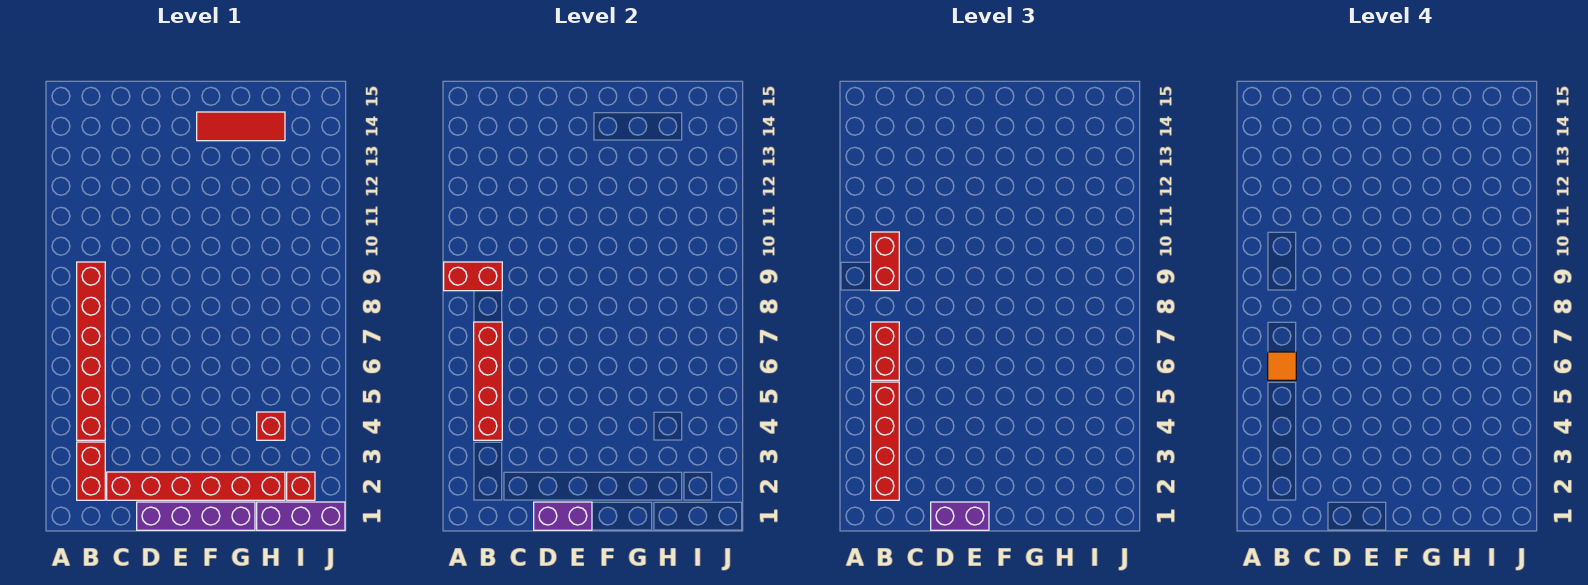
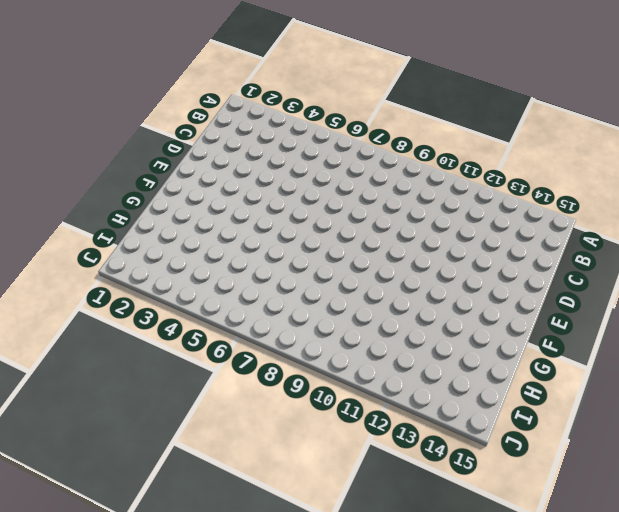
none -> red brick B2:B3 level 1
none -> red brick B4:B9 level 1
none -> red brick C2:H2 level 1

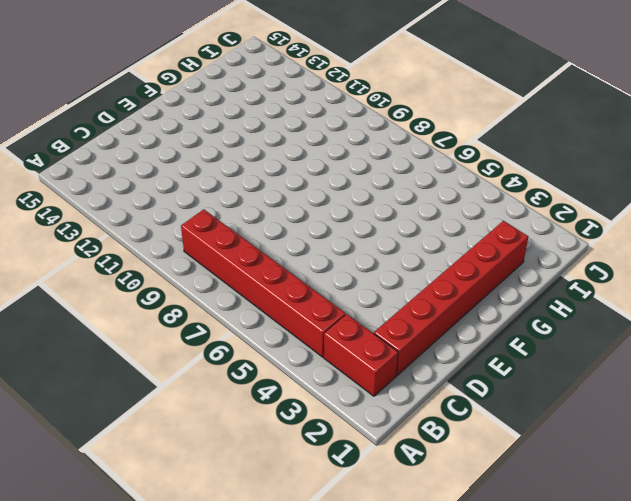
none -> purple brick D1:G1 level 1
none -> red tile F14:H14 level 1
none -> purple brick H1:J1 level 1

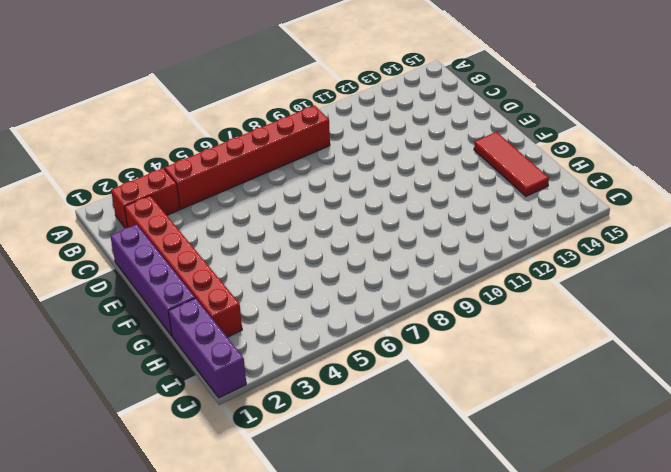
none -> red brick H4 level 1
none -> red brick I2 level 1
none -> red brick A9:B9 level 2

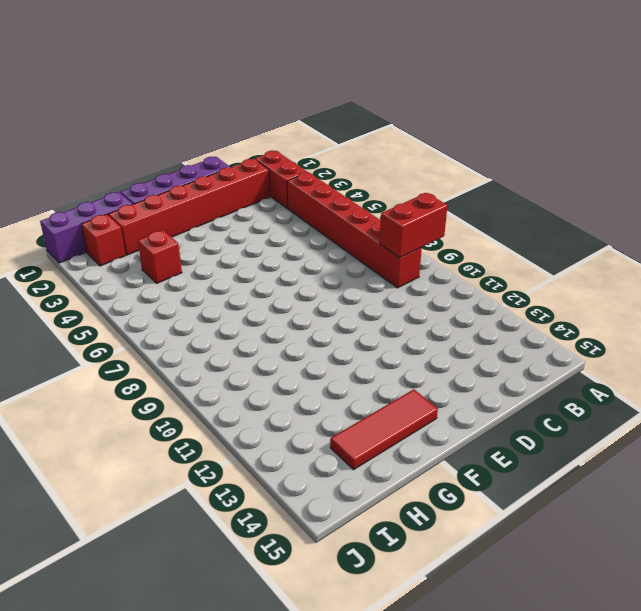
none -> red brick B4:B7 level 2
none -> purple brick D1:E1 level 2
none -> red brick B2:B5 level 3

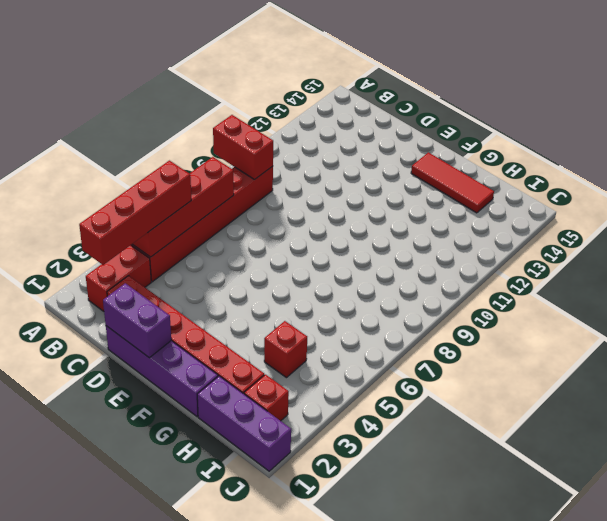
none -> red brick B6:B7 level 3
none -> red brick B9:B10 level 3
none -> purple brick D1:E1 level 3

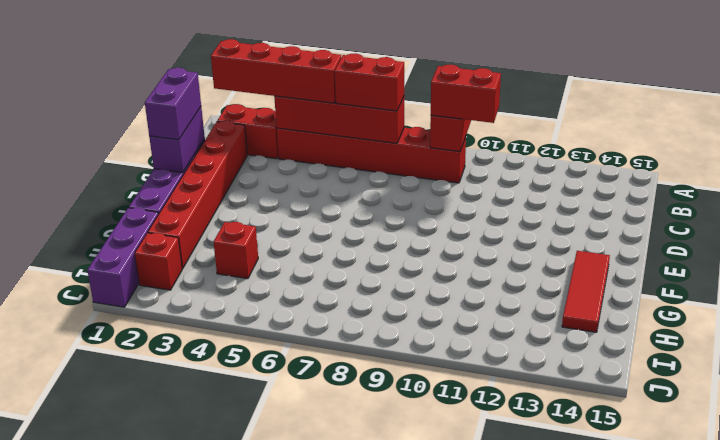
none -> orange tile B6 level 4

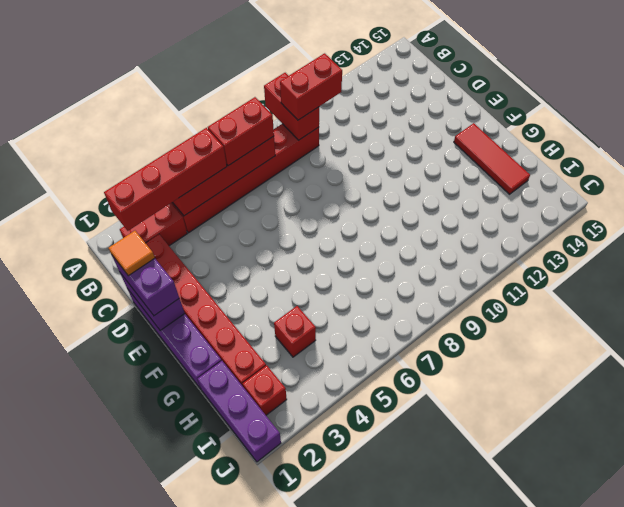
orange tile D1 level 4 -> orange tile B6 level 4

